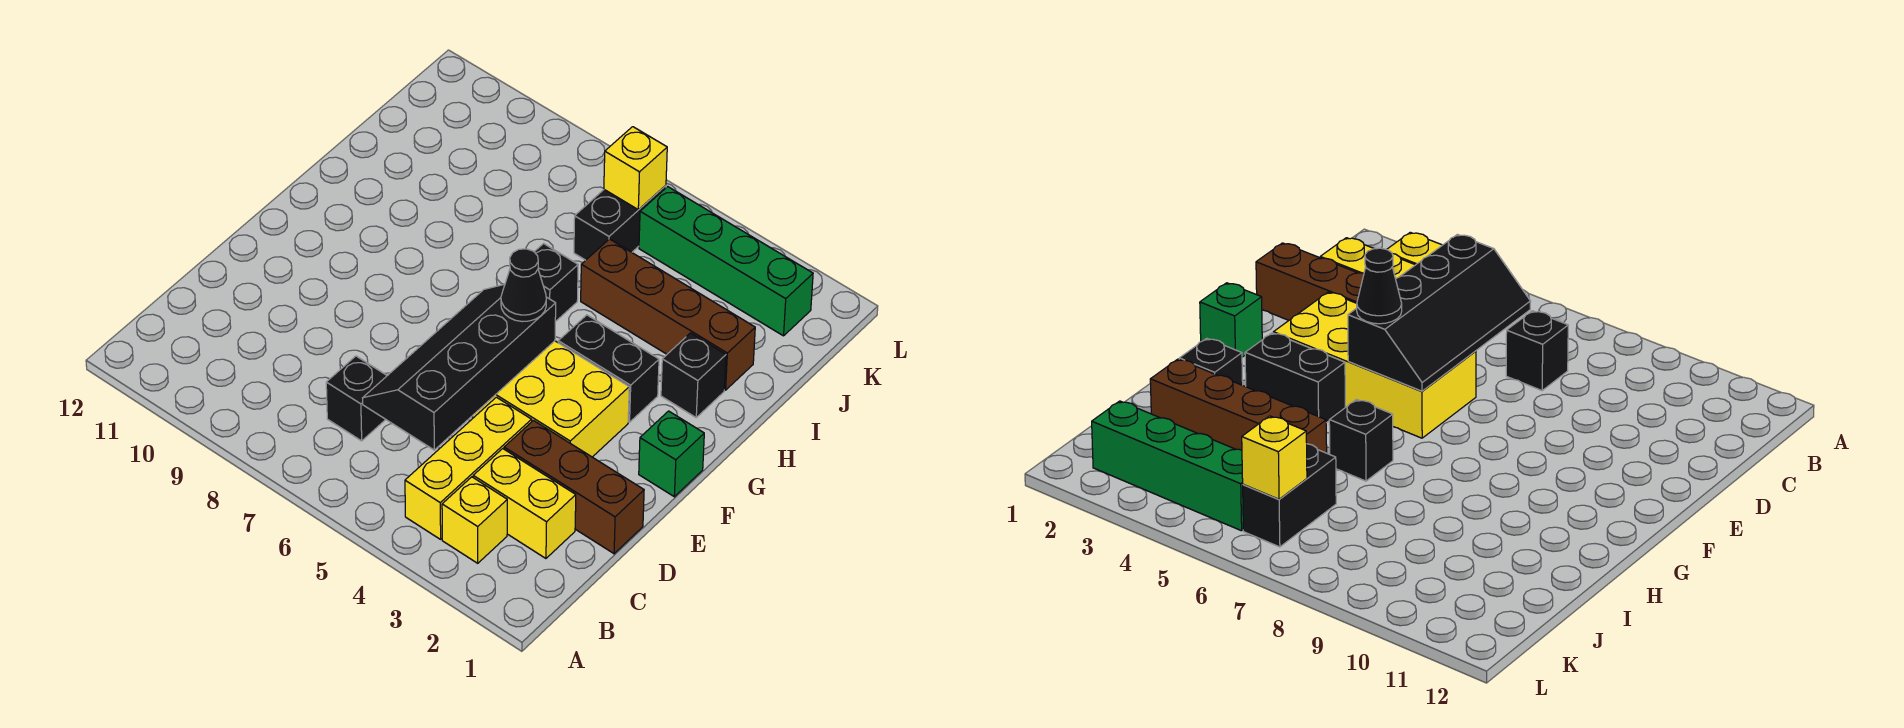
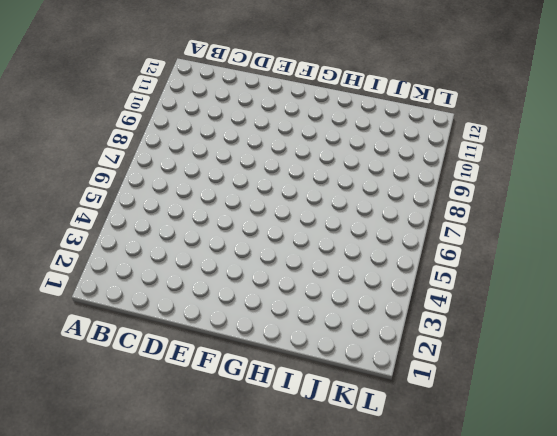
none -> yellow brick B3 level 1
none -> yellow brick B4:D4 level 1
none -> yellow brick C2:C3 level 1

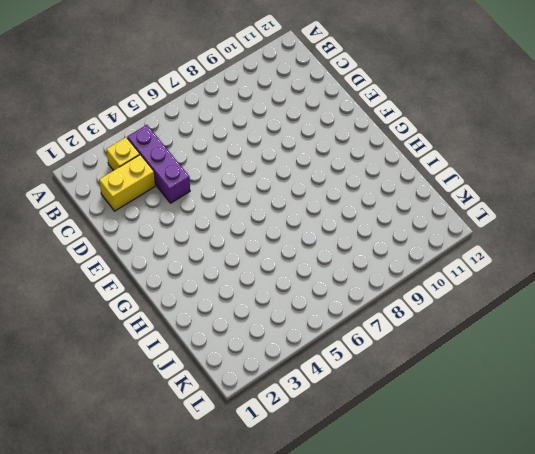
purple brick B4:D4 level 1 -> yellow brick B4:D4 level 1
none -> black brick C7 level 1
none -> brown brick D1:D3 level 1
none -> yellow brick E3:F6 level 1

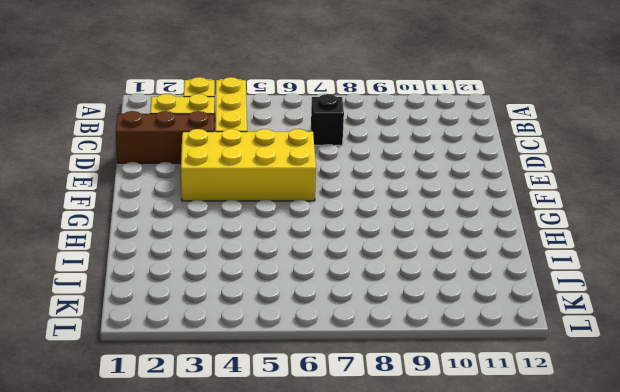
none -> green brick F1 level 1
none -> black brick G3:G4 level 1
none -> black brick H2 level 1

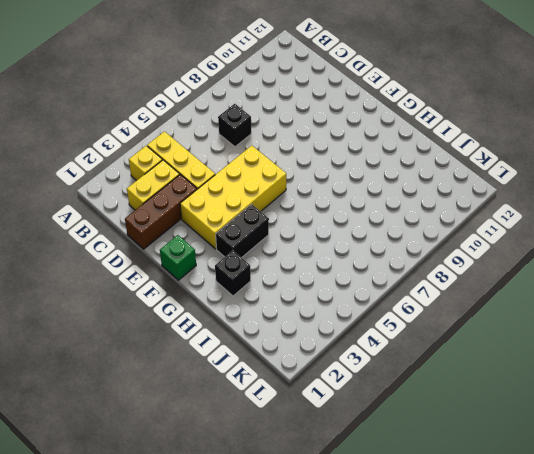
none -> black brick H6 level 1
none -> brown brick I2:I5 level 1
none -> black brick J6:K6 level 1

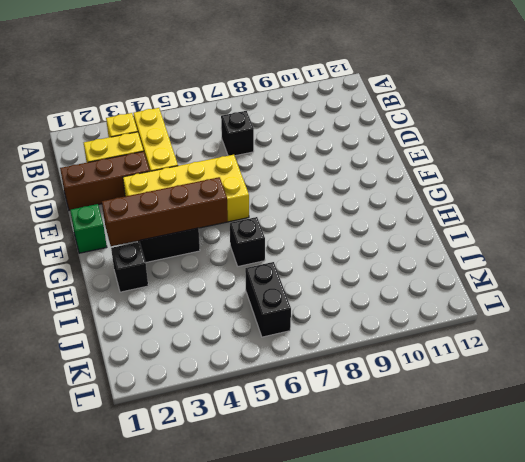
brown brick G2:G5 level 2 -> brown brick I2:I5 level 1
none -> green brick K2:K5 level 1
none -> black slope C5:F6 level 2 top 5
none -> yellow brick K6 level 2

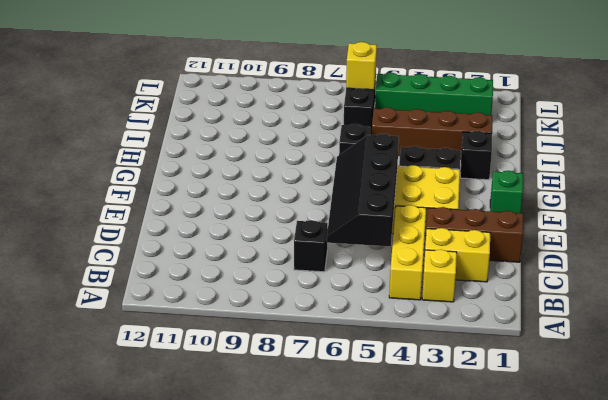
none -> black cone F5 level 3

